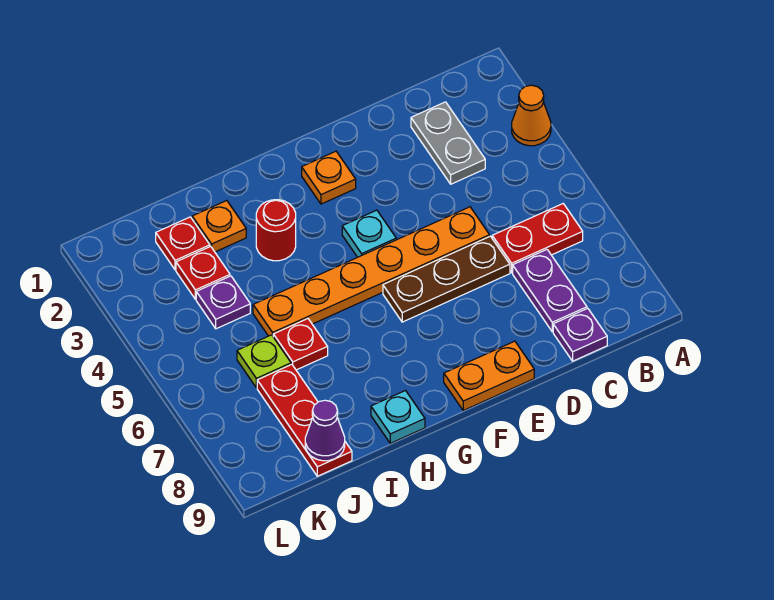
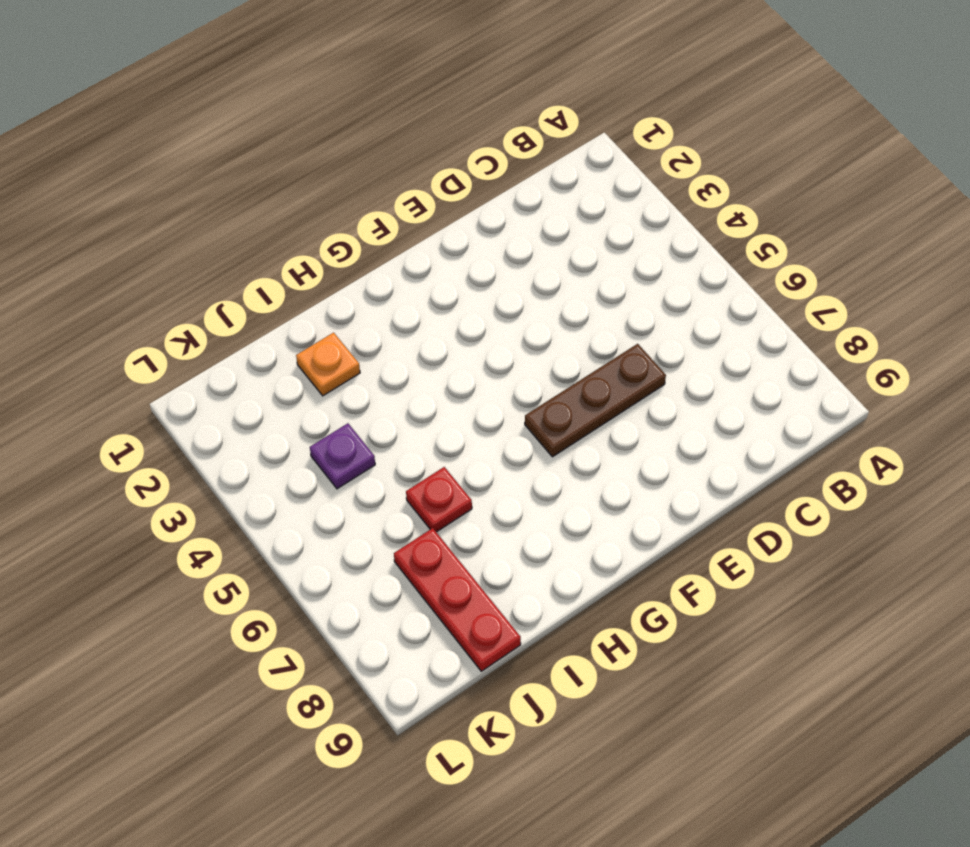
none -> orange cone A3 level 1
none -> red plate B6:C6 level 1
none -> grey plate C2:C3 level 1

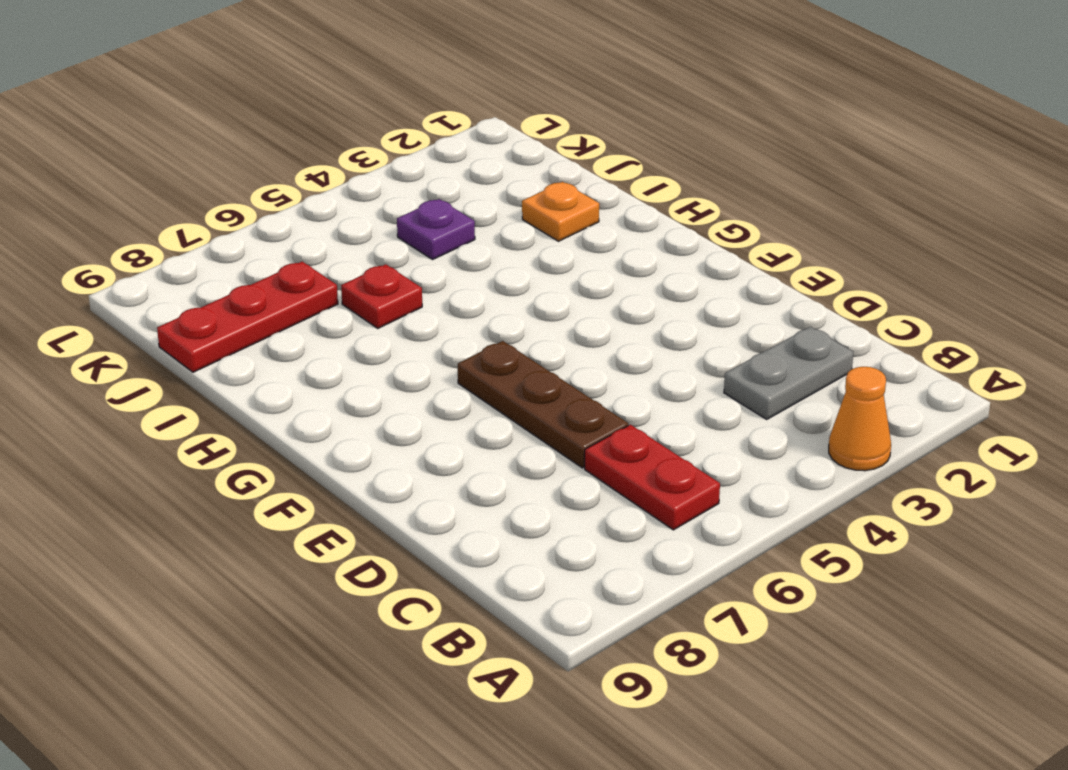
none -> purple plate C7:C8 level 1
none -> purple plate C9 level 1
none -> orange plate D5:I5 level 1

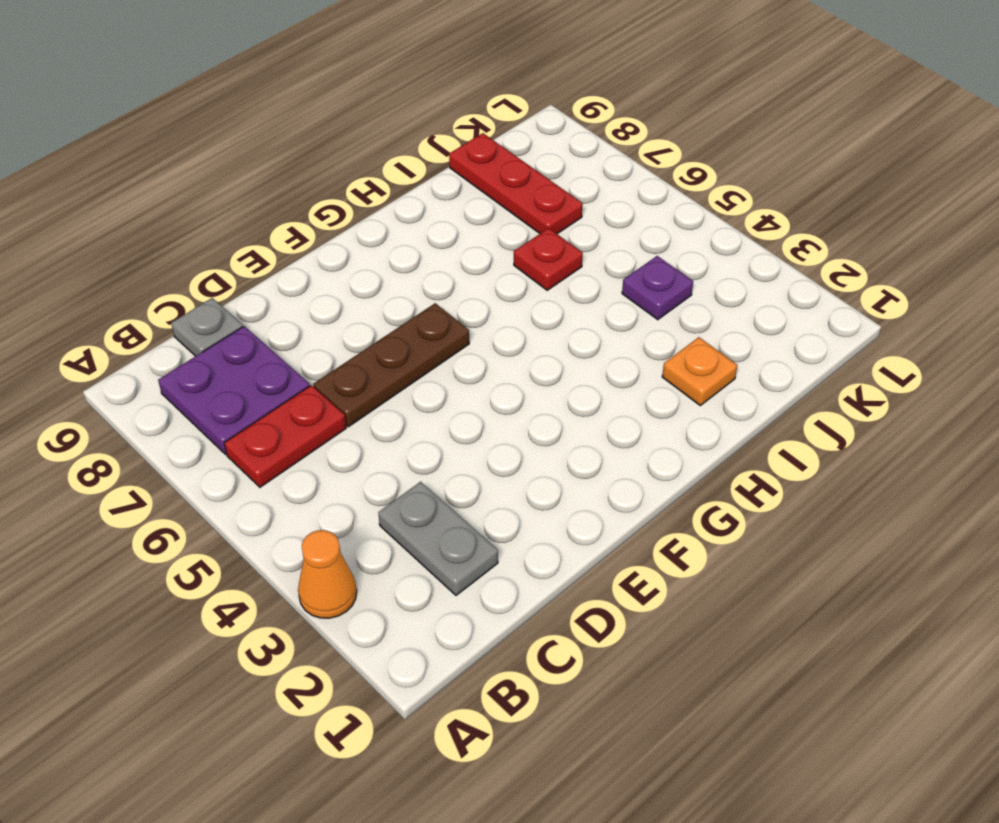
purple plate B7:C8 level 1 -> purple plate C7:C8 level 1
grey plate C9 level 1 -> purple plate C9 level 1
none -> orange plate D5:I5 level 1
none -> orange plate E9:F9 level 1
none -> orange plate F2 level 1

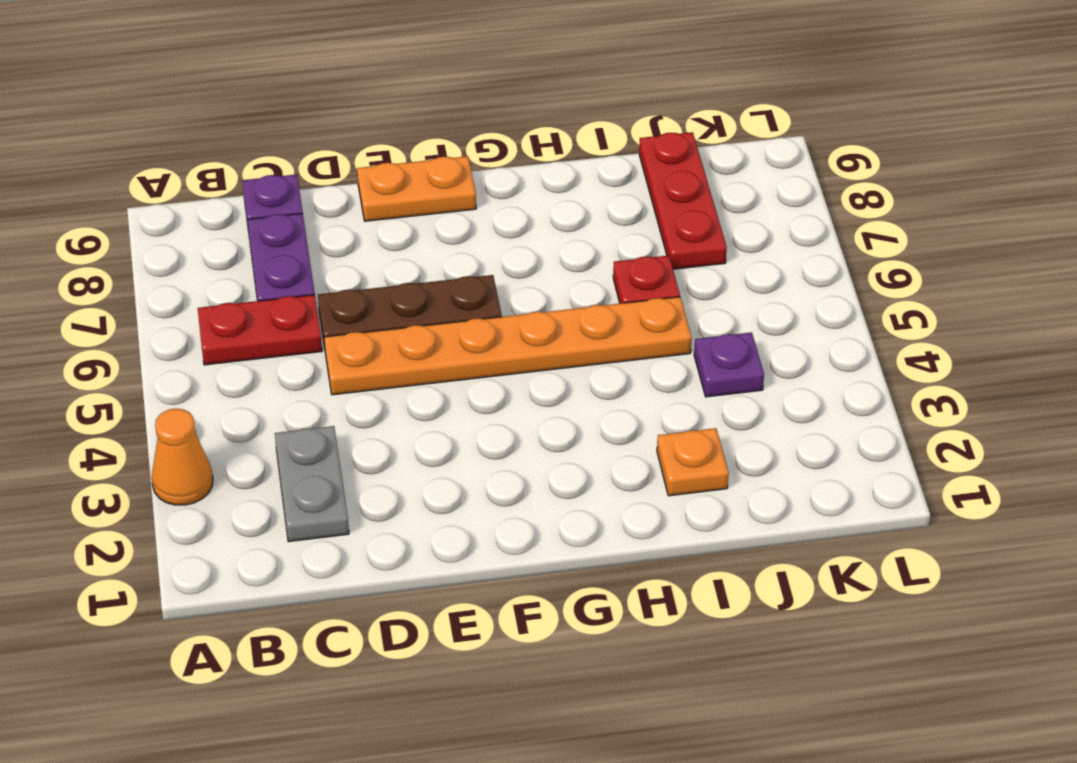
none -> orange plate F2 level 1
none -> cyan plate F4 level 1
none -> red round brick H3 level 1

